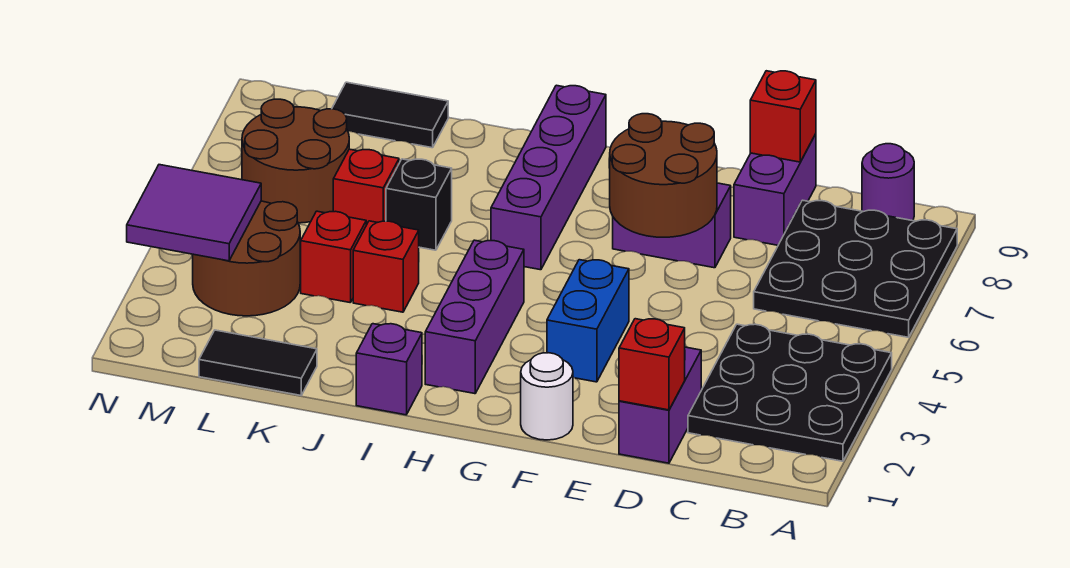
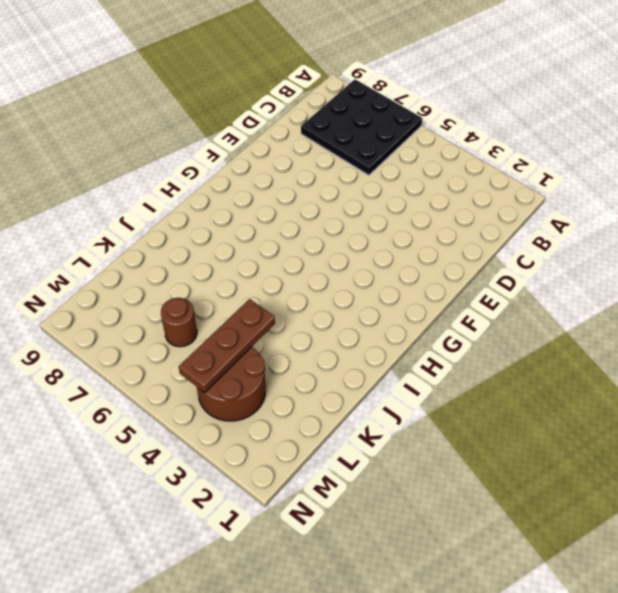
brown plate K4:M4 level 2 -> purple tile M3:N4 level 2
brown round brick L6 level 1 -> brown round brick L6:M7 level 1
none -> black plate A2:C4 level 1
none -> purple round brick B9 level 1
none -> purple brick D1:D2 level 1

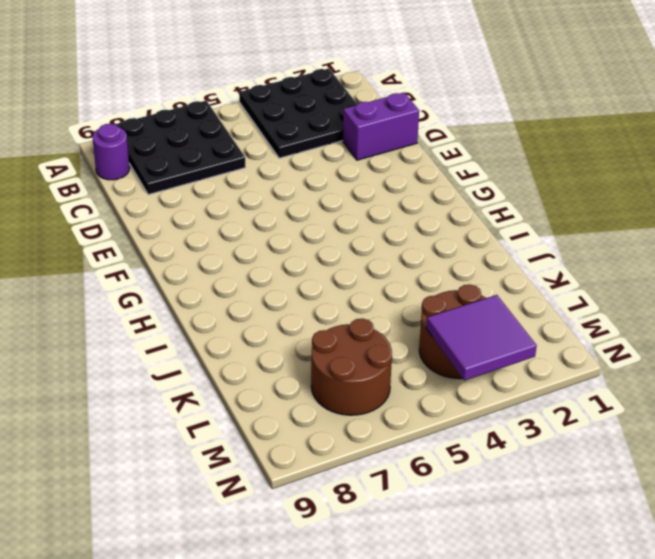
none -> purple brick D8:D9 level 1
none -> purple brick E7:F7 level 1
none -> white round brick F1 level 1

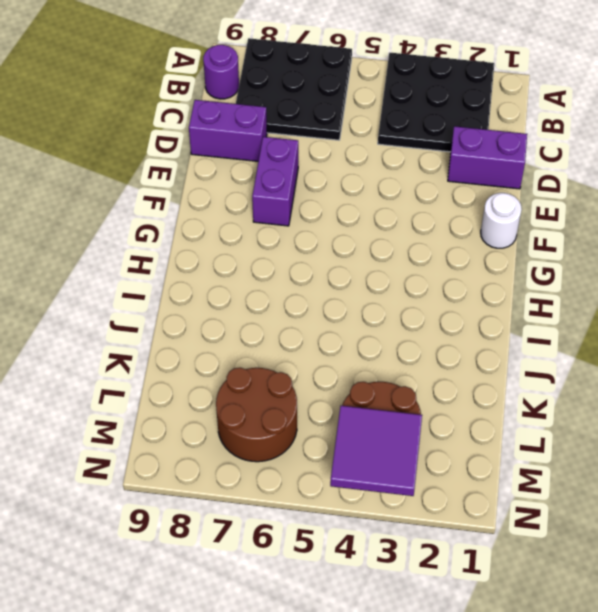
none -> blue brick F3:F4 level 1
none -> purple brick H2:H4 level 1
none -> purple brick H6:H9 level 1

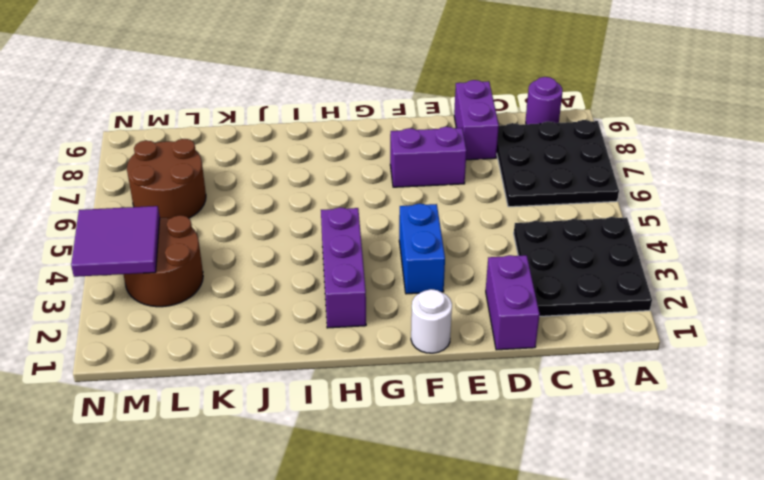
none -> purple brick H6:H9 level 1
none -> purple brick I1 level 1
none -> red brick J4 level 1

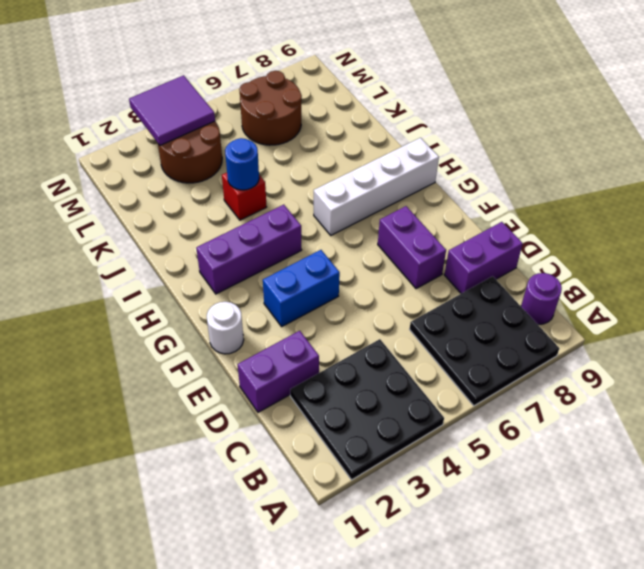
white brick H6:H9 level 1 -> purple brick H6:H9 level 1
blue round brick J4 level 2 -> none
none -> purple brick I1 level 1
none -> black brick J6 level 1
none -> black tile K1:L1 level 1

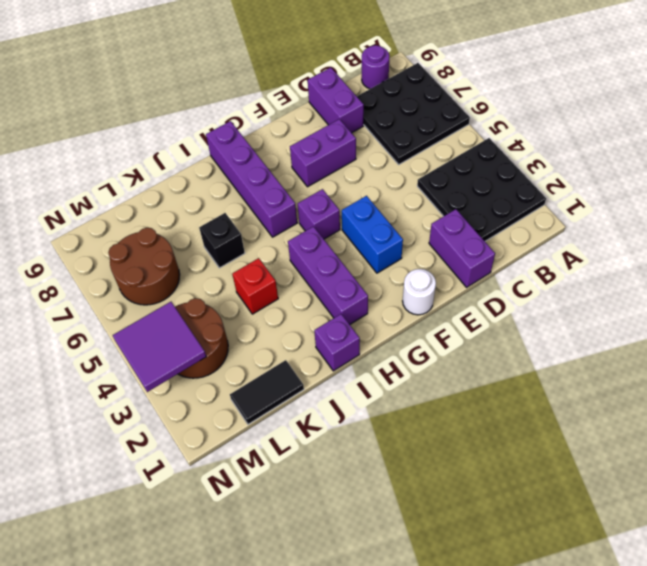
purple brick G5 level 1 -> none
none -> red brick K4 level 1
none -> red brick K6 level 1
none -> black tile K9:L9 level 1

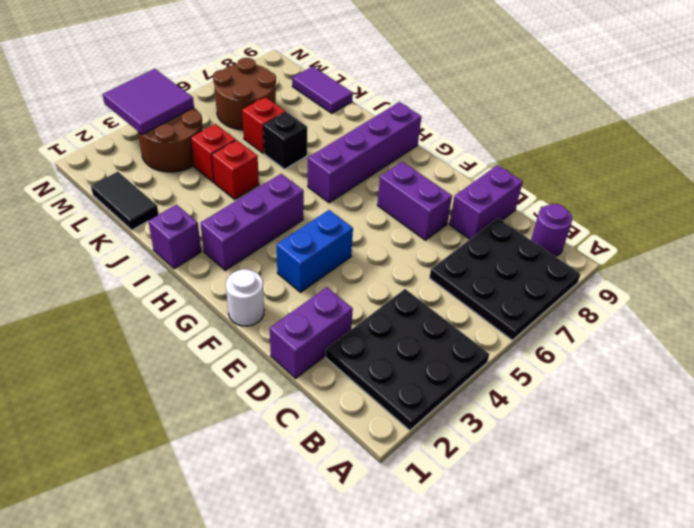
purple tile K9:L9 level 1 -> black tile K9:L9 level 1
none -> red brick D1 level 2
none -> red brick D9 level 2
none -> brown round brick E6:F7 level 2

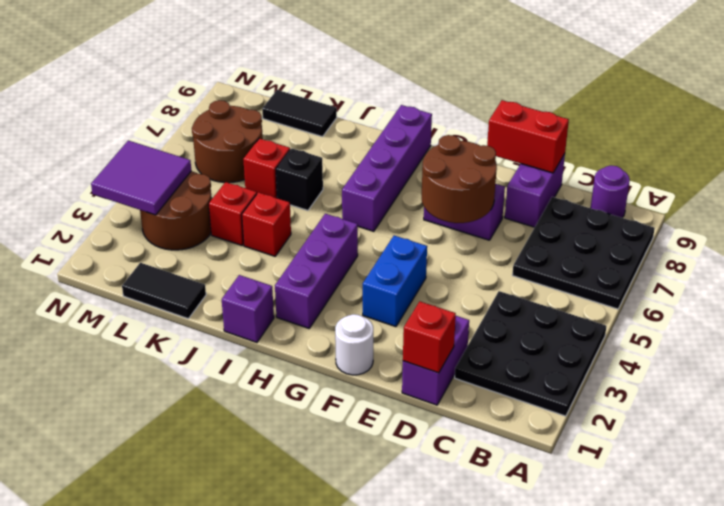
red brick D9:E9 level 2 -> red brick D9 level 2

